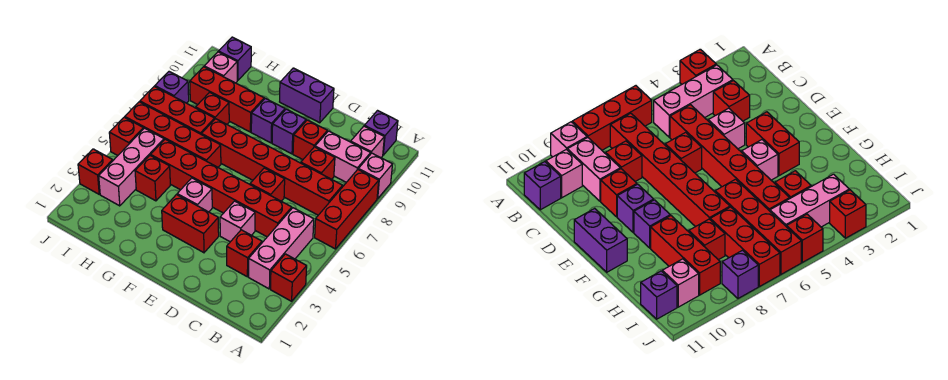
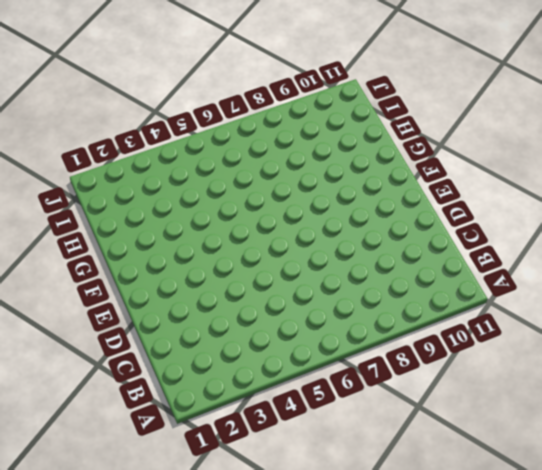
none -> red brick A3 level 1
none -> red brick A6:A8 level 1
none -> pink brick A9 level 1
none -> pink brick B3:B5 level 1

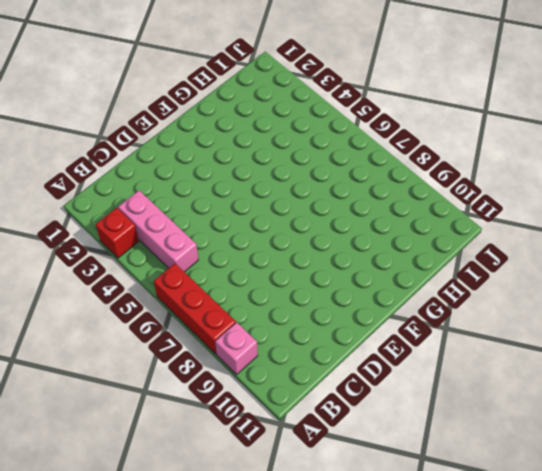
none -> red brick B7:G7 level 1
none -> pink brick B9:C9 level 1
none -> pink brick B10 level 1
none -> purple brick B11 level 1

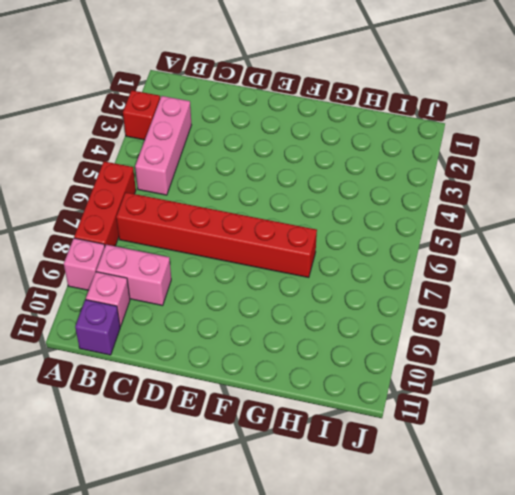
none -> red brick C3 level 1
none -> red brick C5:H5 level 1
none -> red brick C8 level 1
none -> pink brick D4 level 1

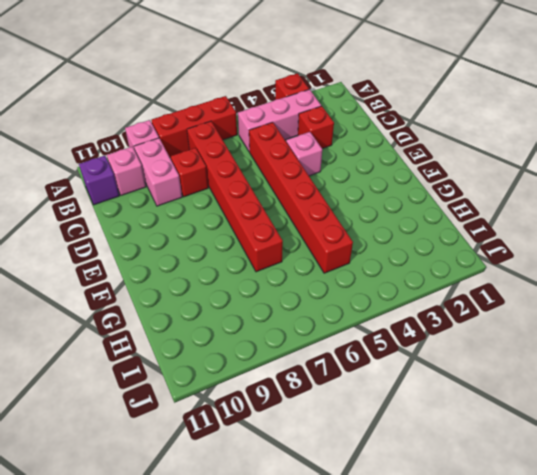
none -> red brick D6 level 1
none -> red brick D9 level 1
none -> red brick E3:F3 level 1
none -> purple brick E9 level 1

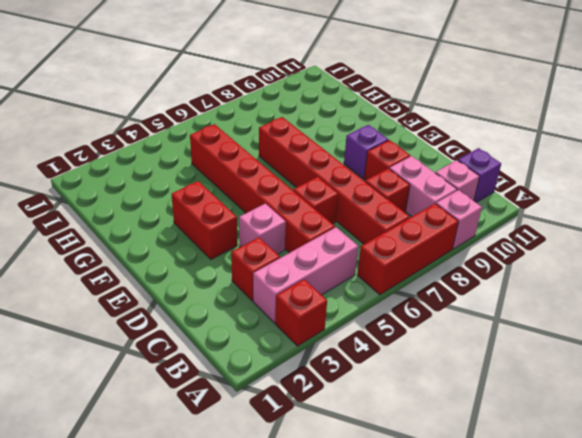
none -> purple brick E11:F11 level 1
none -> pink brick F4 level 1
none -> purple brick F9 level 1
none -> red brick G6:J6 level 1

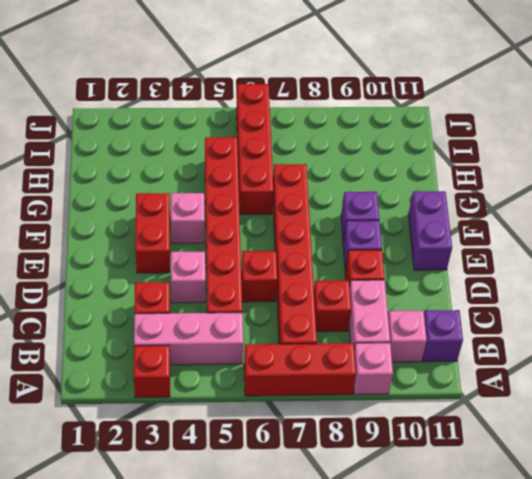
none -> red brick G9:I9 level 1
none -> red brick H4 level 1
none -> red brick H7:J7 level 1
none -> red brick H8 level 1

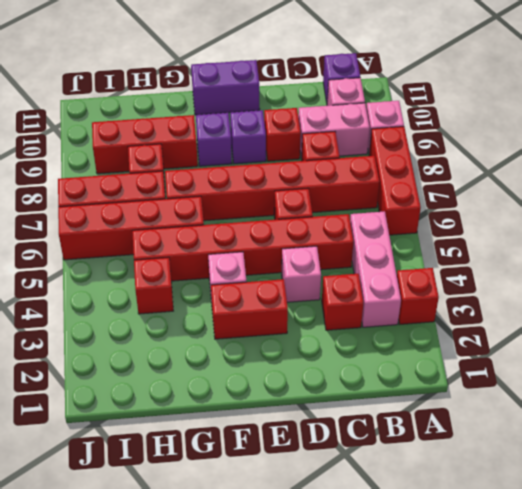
none -> pink brick I3:I5 level 1
none -> pink brick I10 level 1
none -> purple brick I11 level 1
none -> red brick J3 level 1

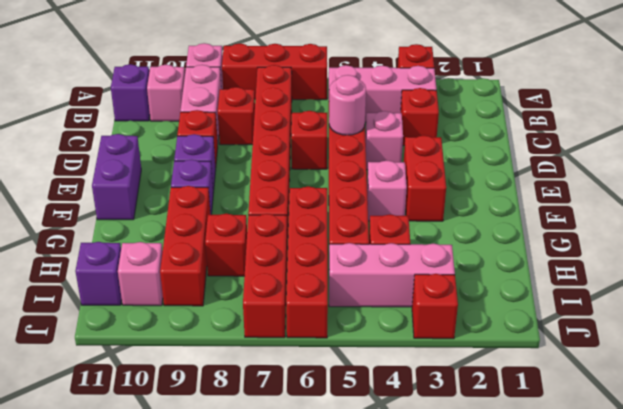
pink round brick D5 level 2 -> none
none -> red brick J5 level 1
none -> purple brick J8 level 1

